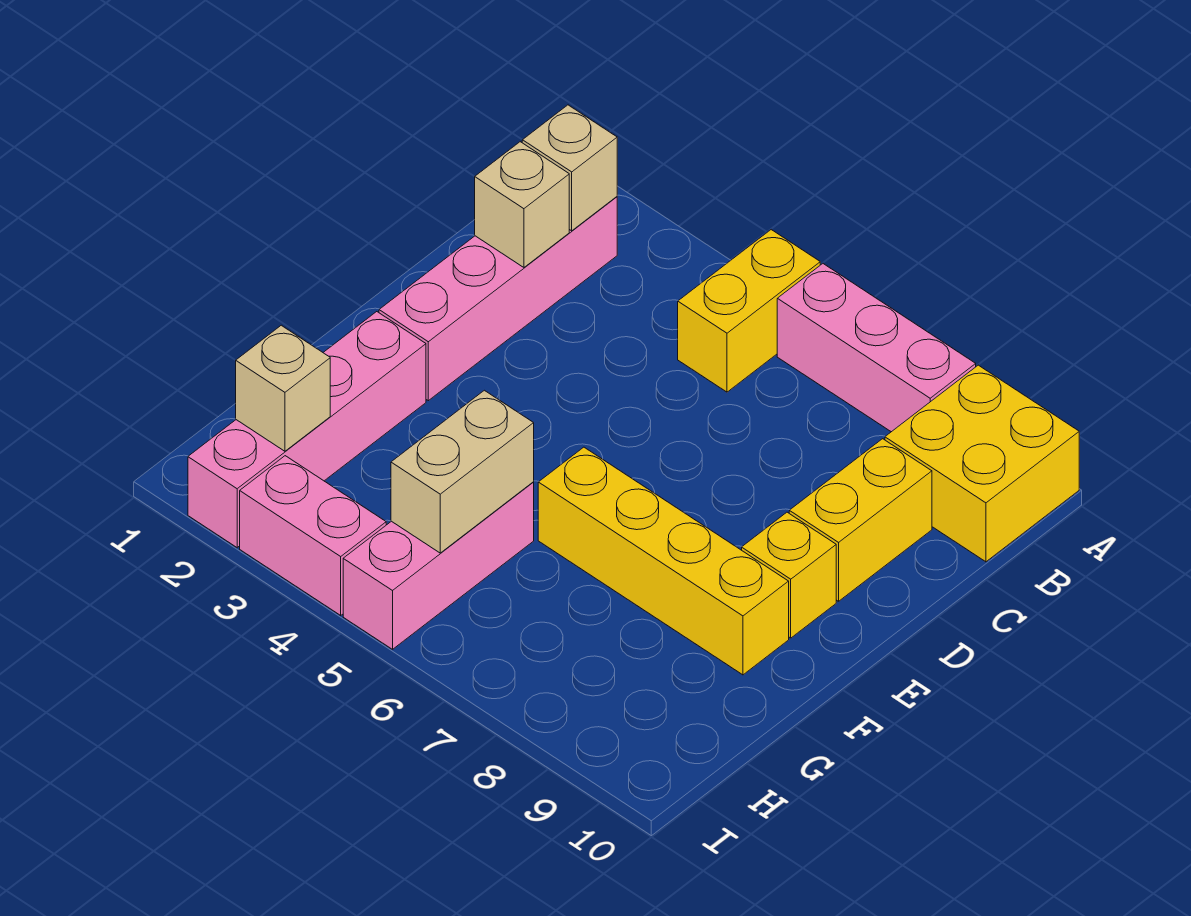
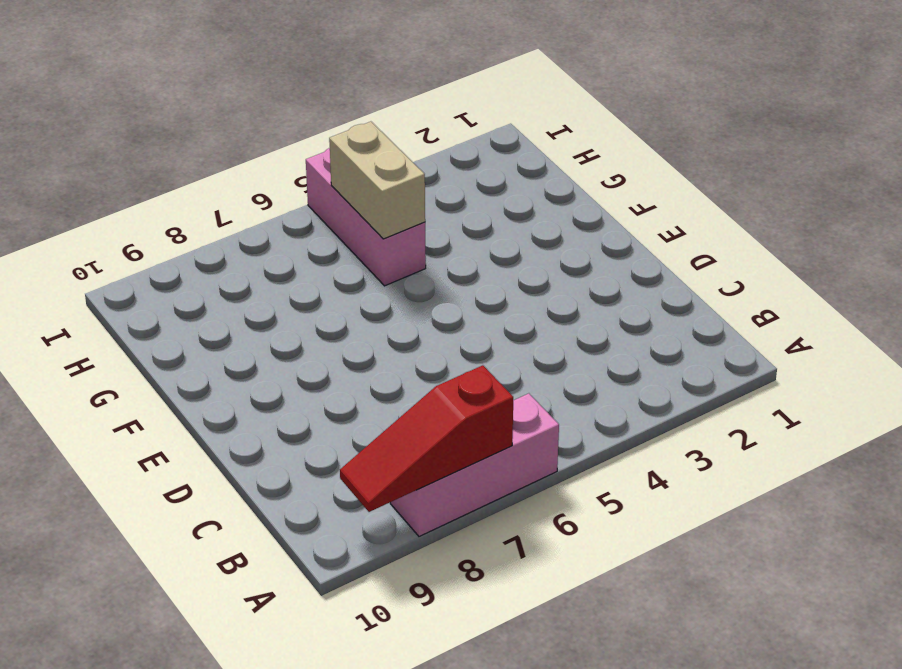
red slope A7:A9 level 2 top 7 -> none
none -> yellow brick A5:B5 level 1
none -> yellow brick A9:B10 level 1
none -> pink brick B2:E2 level 1

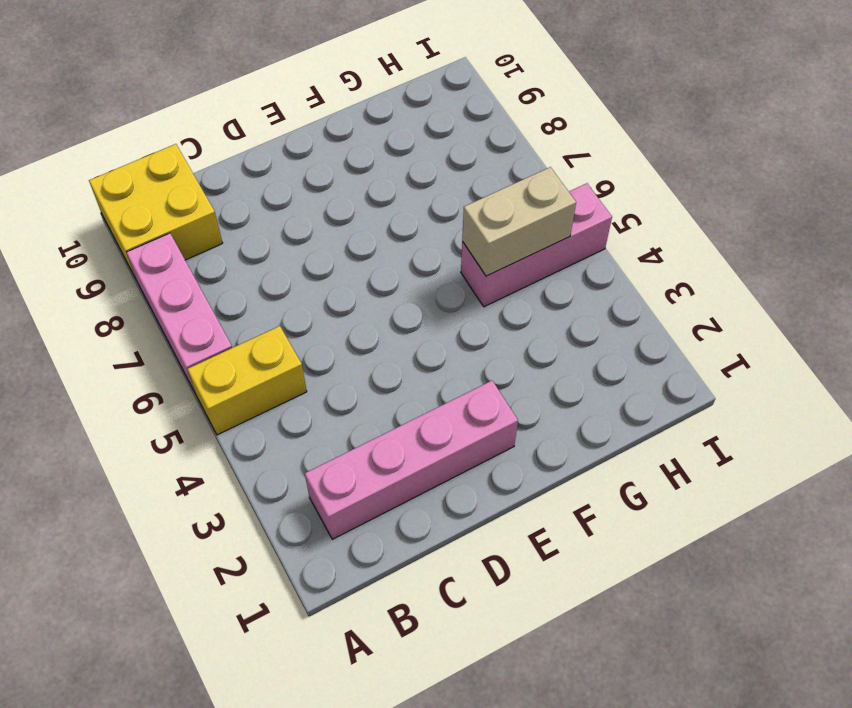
none -> yellow brick C9:D9 level 1
none -> yellow brick E9 level 1
none -> pink brick F2:I2 level 1

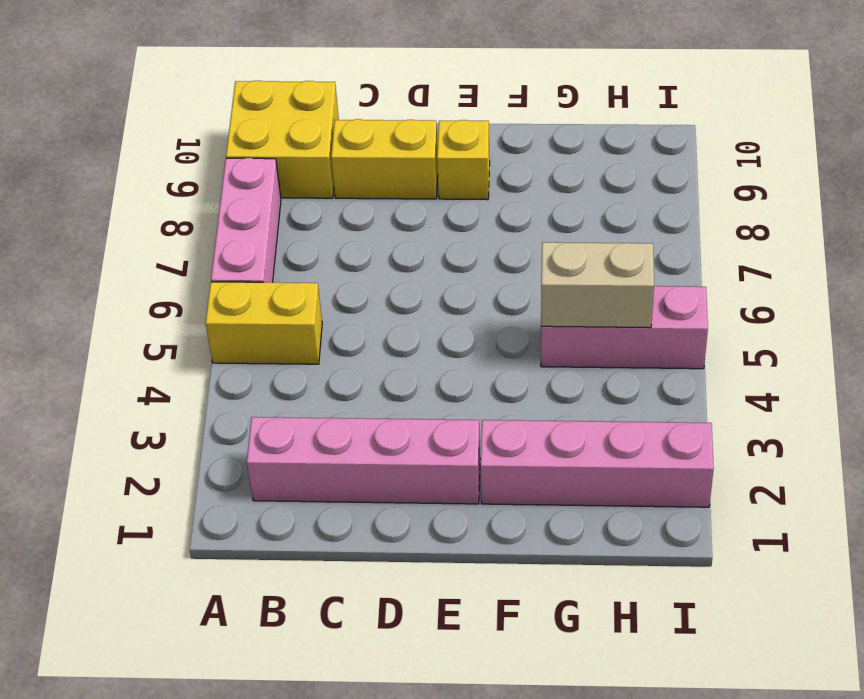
none -> yellow brick F6:F9 level 1
none -> pink brick I3:I4 level 1
none -> tan brick B2 level 2

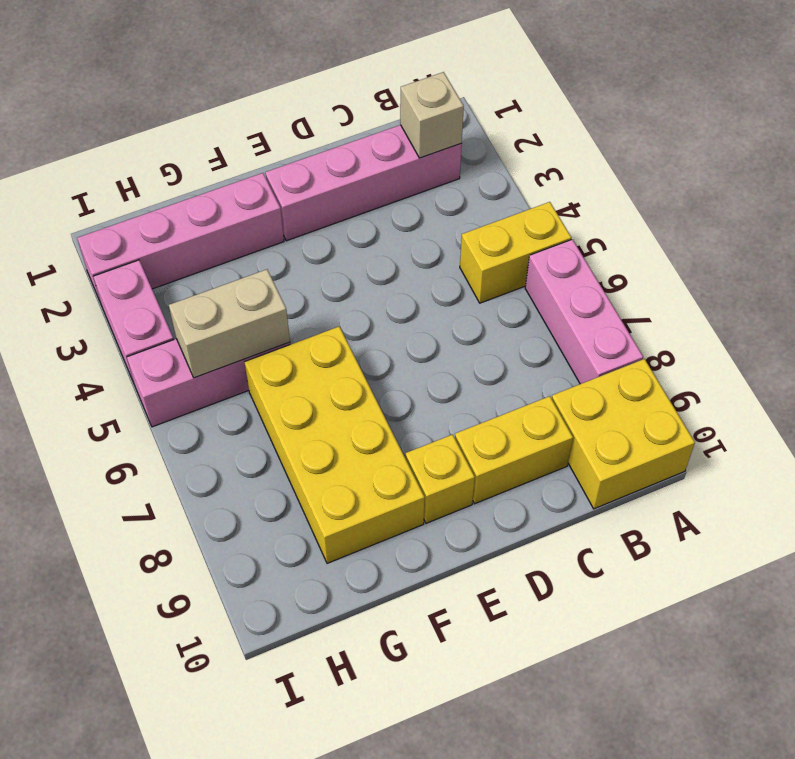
yellow brick F6:G9 level 1 -> yellow brick F6:F9 level 1
none -> tan brick C2 level 2
none -> tan brick H2 level 2

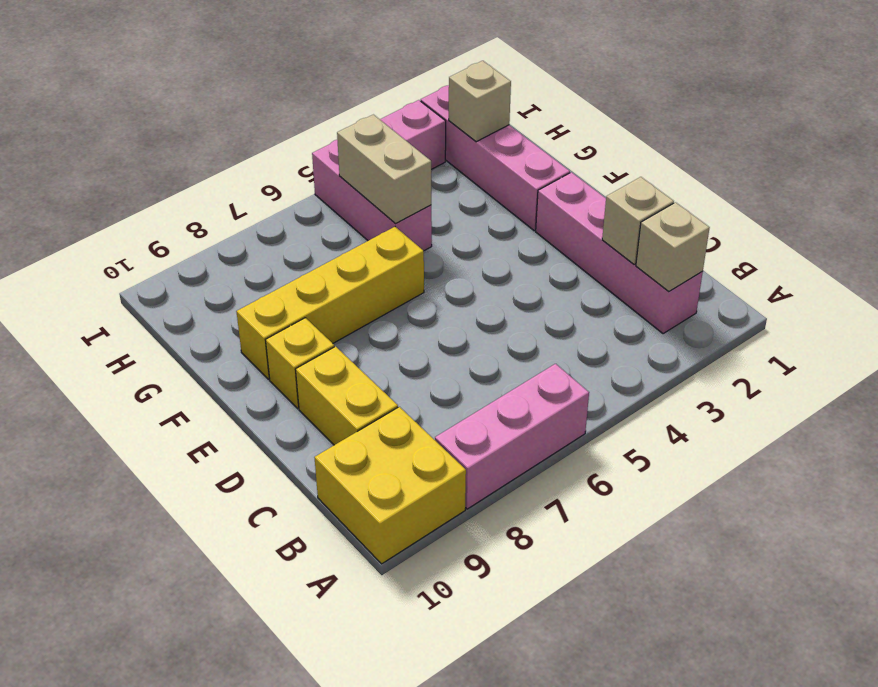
none -> yellow brick A5:B5 level 1

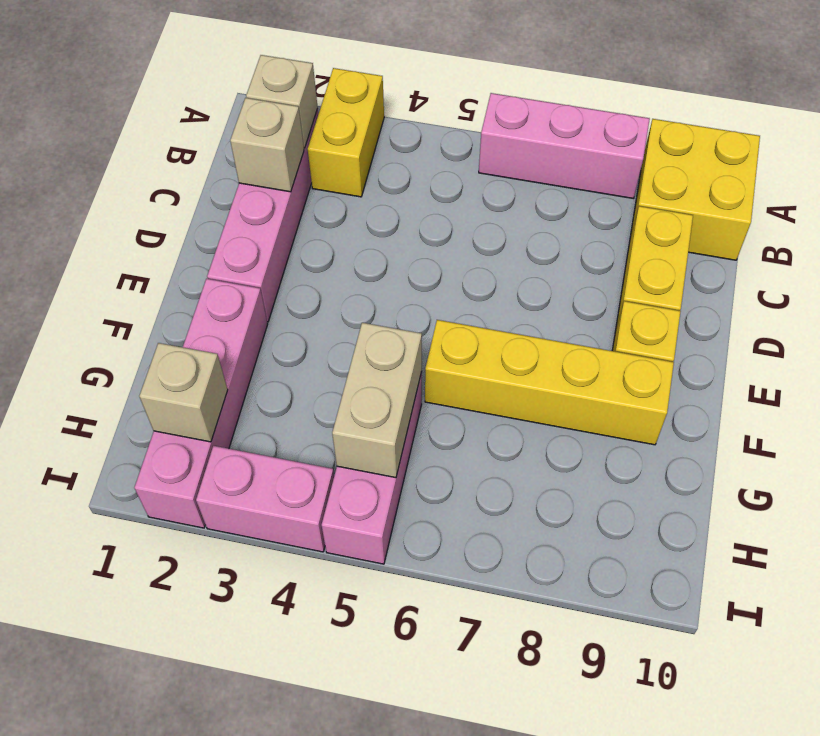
yellow brick A3:B3 level 1 -> yellow brick A5:B5 level 1

